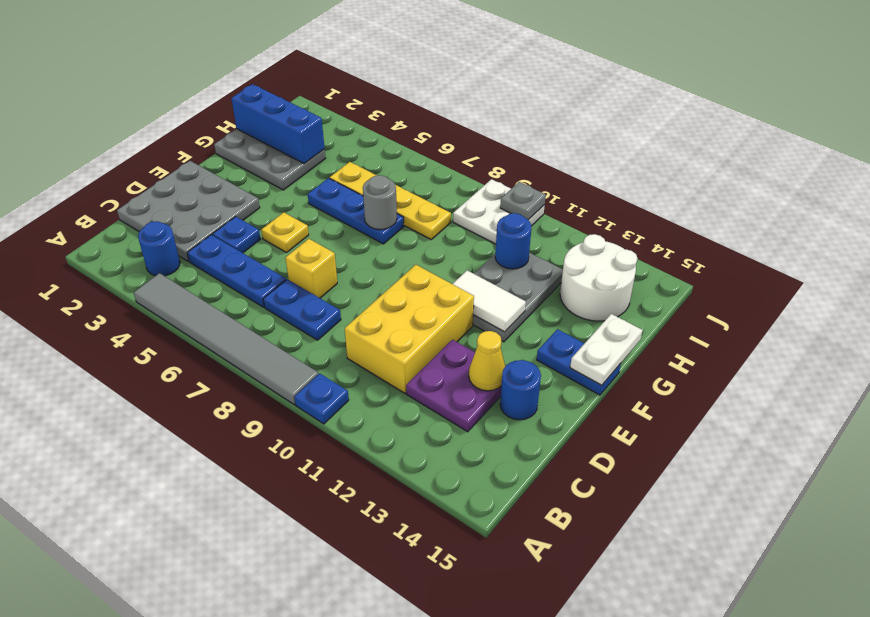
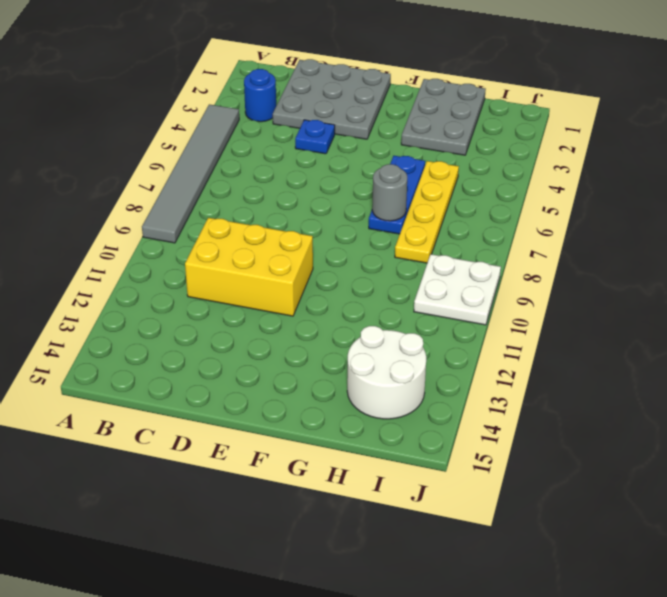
none -> blue plate A10 level 1
none -> blue plate C4:C6 level 1
none -> blue plate C7:C8 level 1

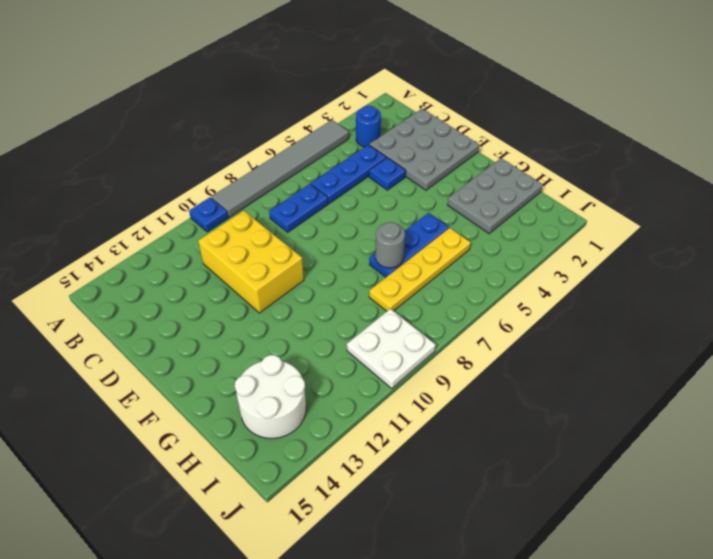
none -> purple plate C12:D13 level 1
none -> yellow brick D7 level 1
none -> blue round brick D14 level 1

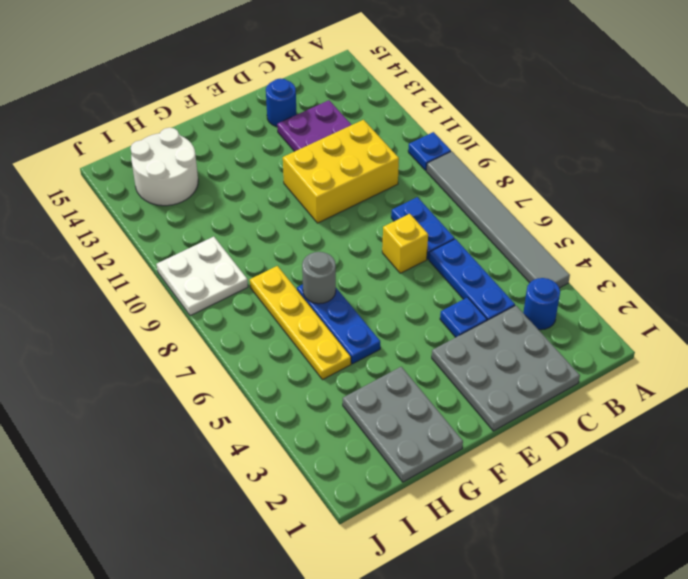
none -> yellow plate E5 level 1
none -> grey plate F11:H12 level 1
none -> blue plate F14:F15 level 1

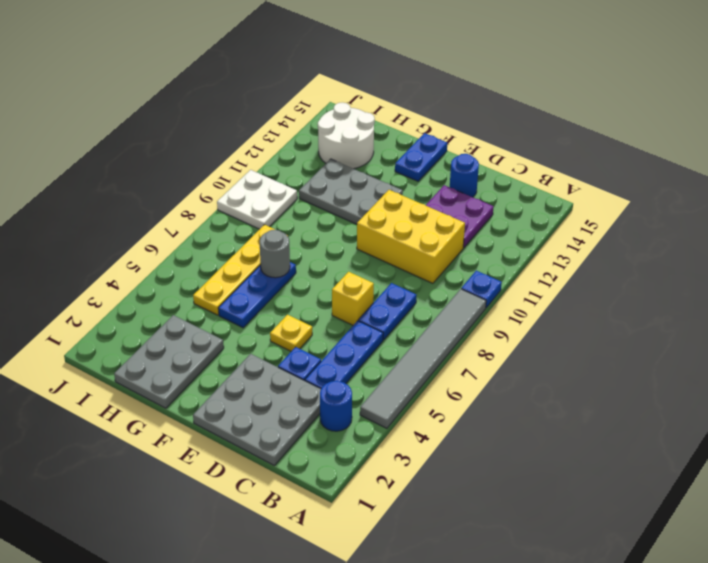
none -> yellow cone D13 level 2
none -> white tile F11:F12 level 2
none -> white plate F15:G15 level 2

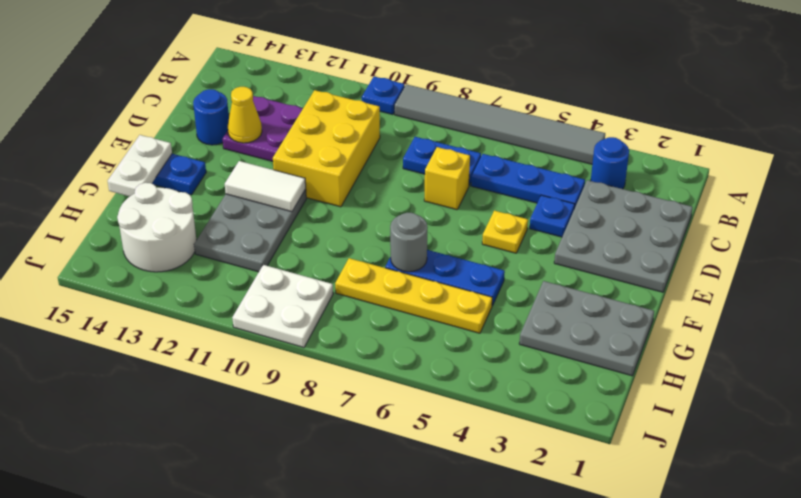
none -> blue brick H1:H3 level 2
none -> blue round brick H11 level 2
none -> grey plate J10 level 2

